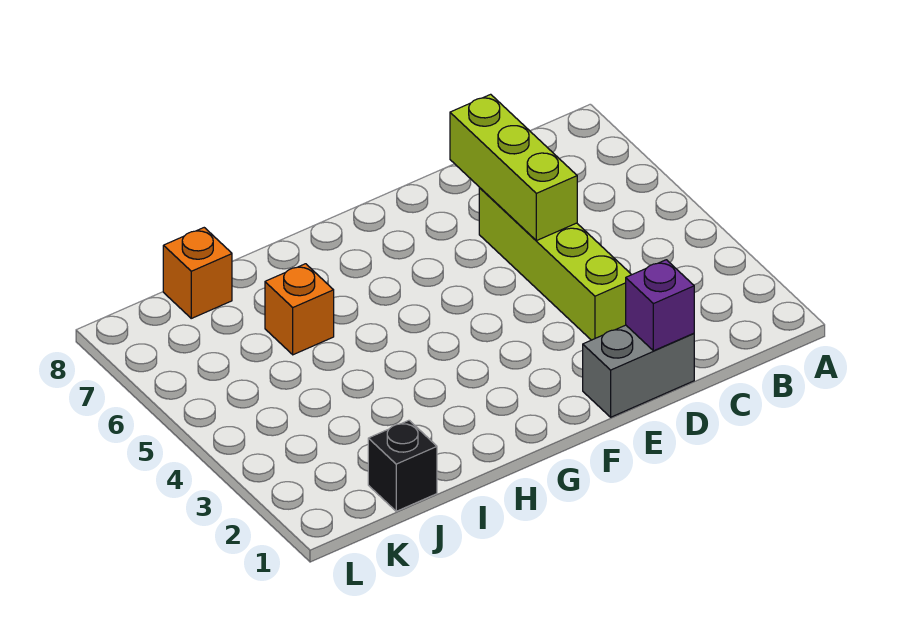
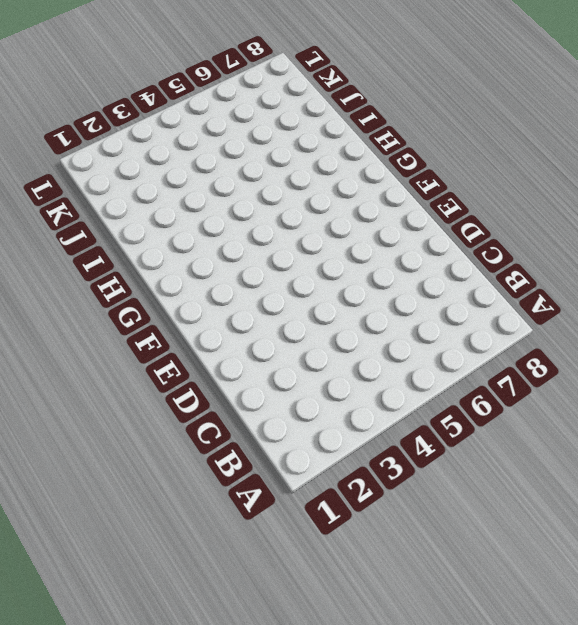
none -> grey brick D1:E1 level 1
none -> lime brick D3:D6 level 1

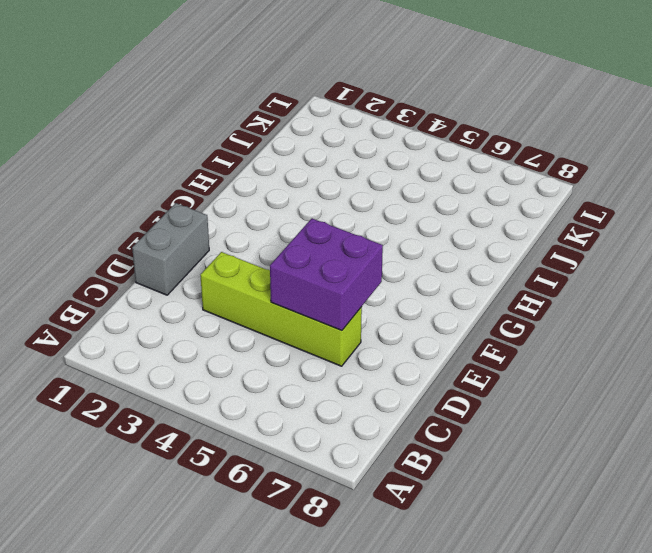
purple brick D5:E6 level 2 -> lime brick D5:D7 level 2
none -> orange brick I6 level 1
none -> black brick J1 level 1

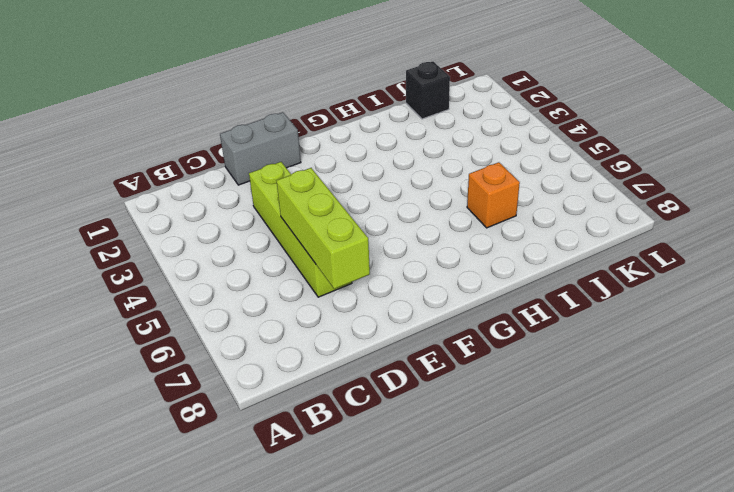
none -> orange brick J8 level 1
none -> purple brick D1 level 2

